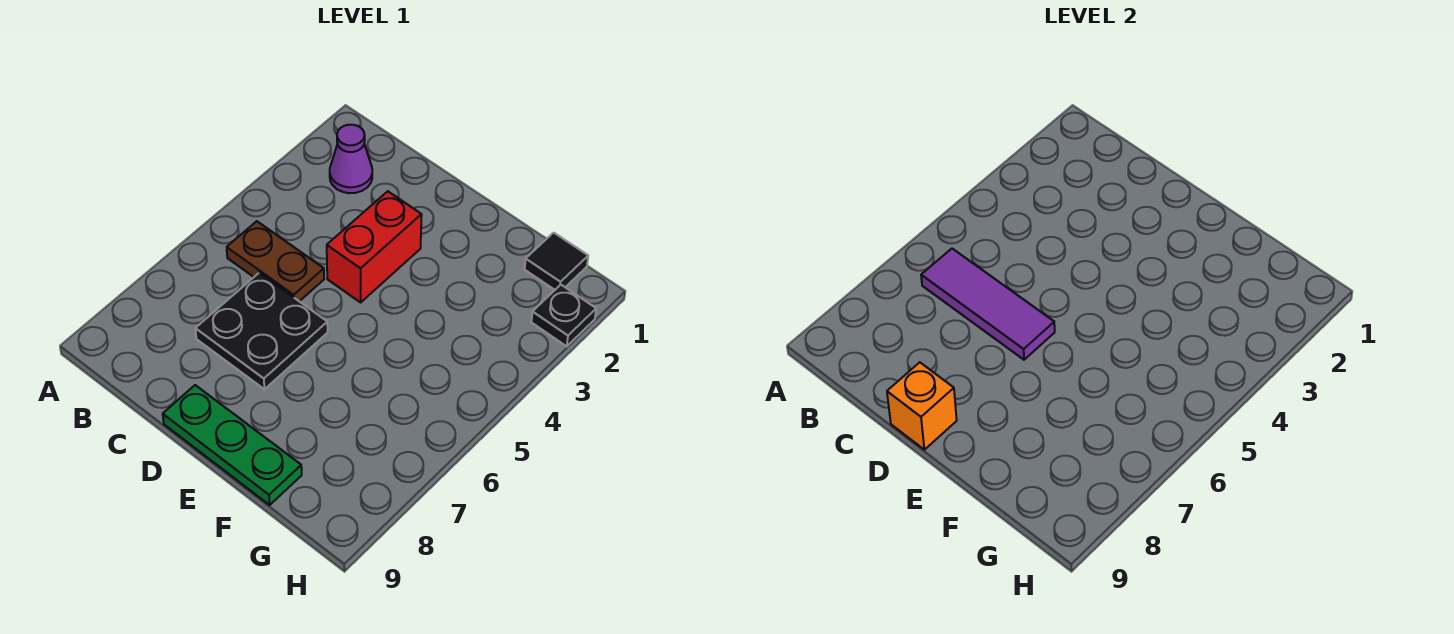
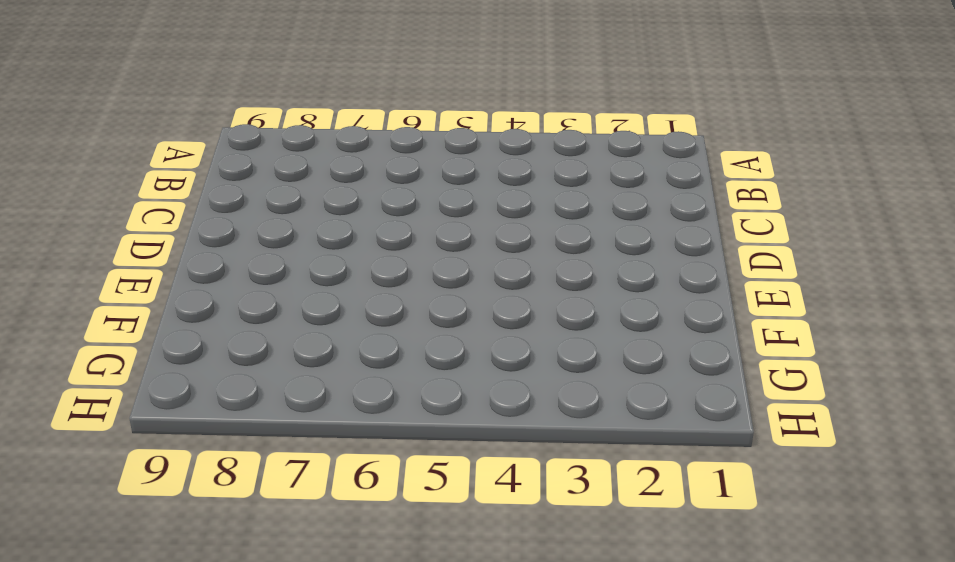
none -> purple cone B2 level 1
none -> brown plate B5:C5 level 1

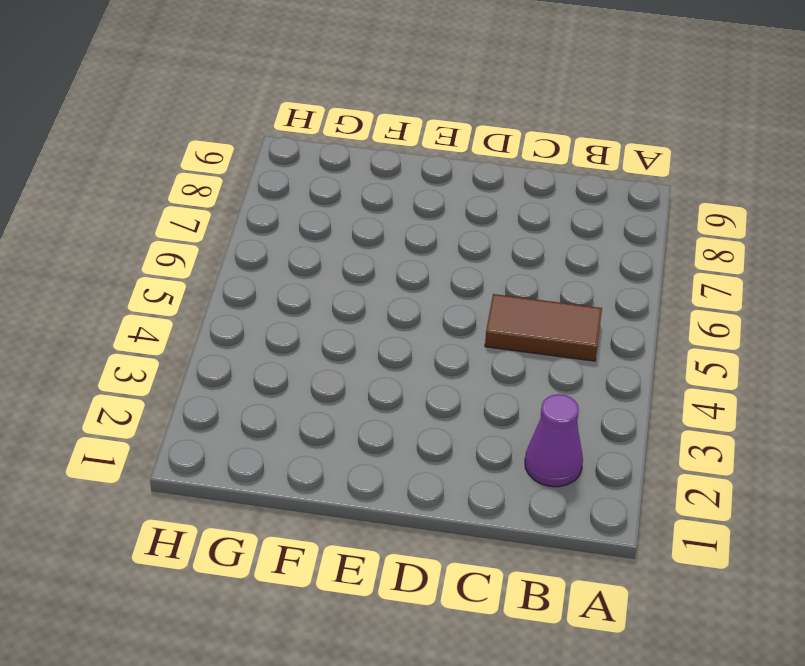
brown tile B5:C5 level 1 -> brown plate B5:C5 level 1
none -> black plate C6:D7 level 1
none -> red brick D3:D4 level 1

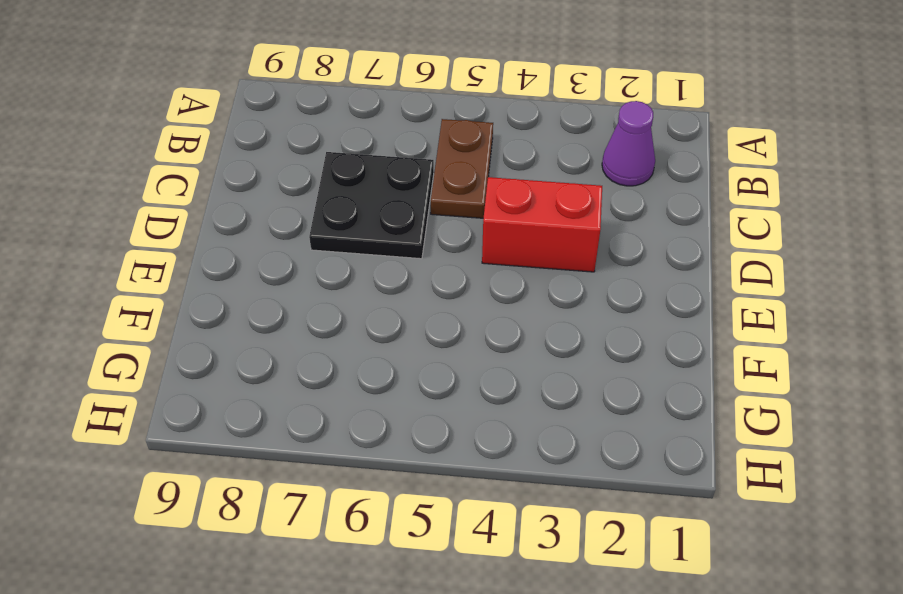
none -> green plate D9:F9 level 1
none -> black tile G1 level 1

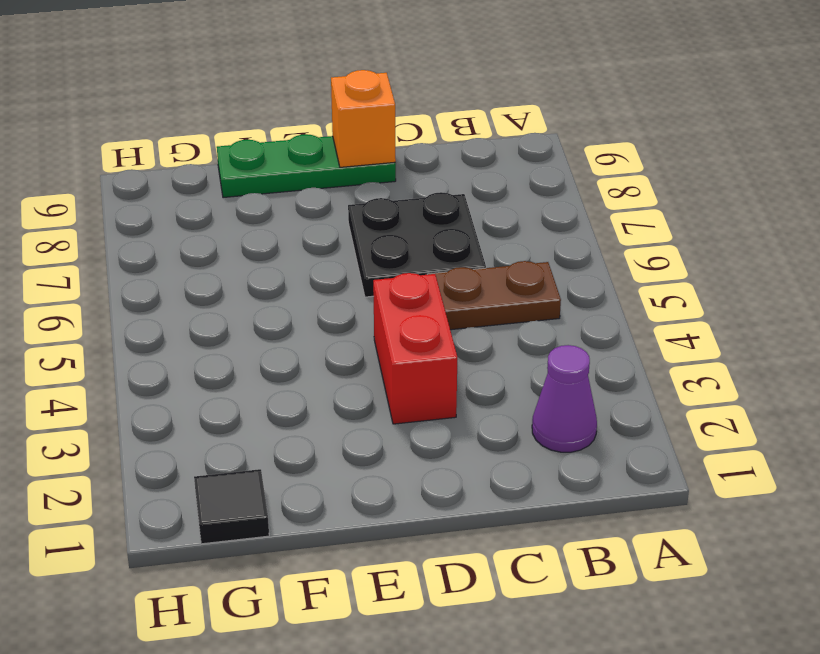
none -> black plate H2 level 1
none -> purple tile B6:D6 level 2

